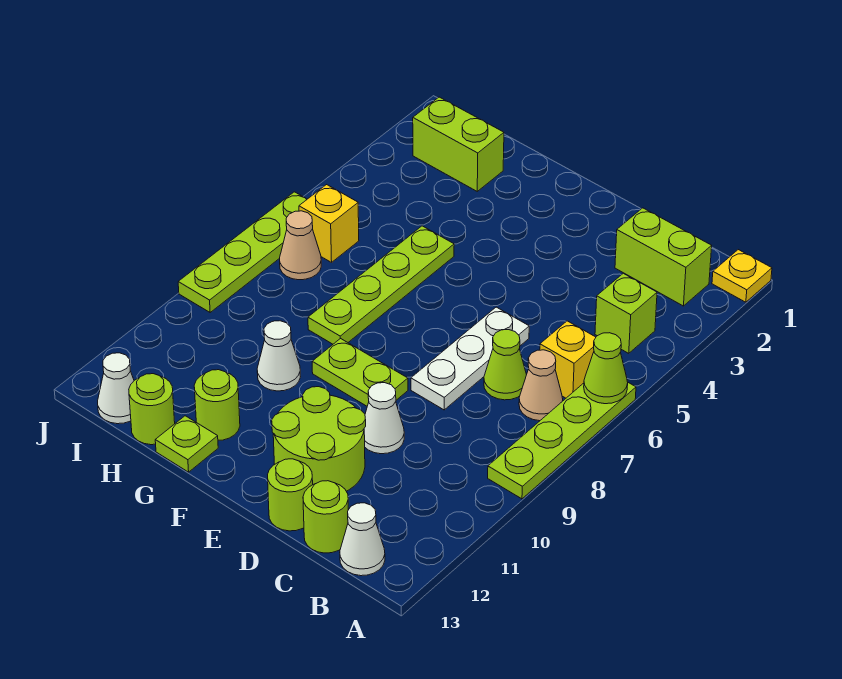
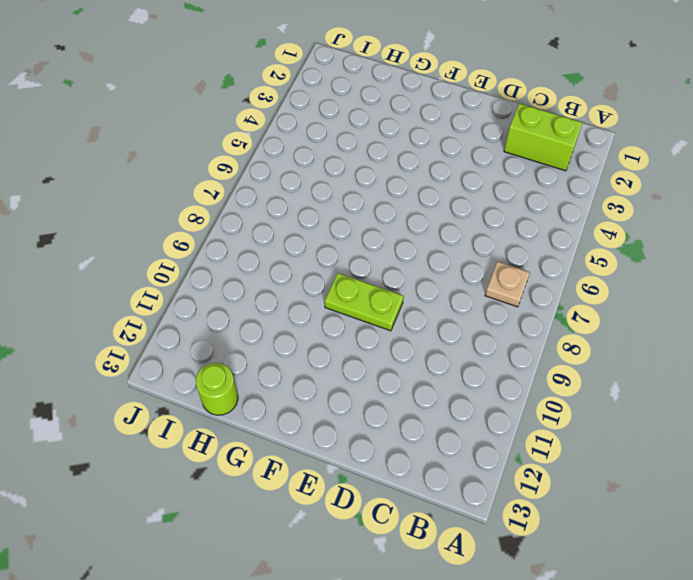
tan plate B7 level 1 -> tan cone B7 level 1
none -> yellow plate A1 level 1
none -> lime plate A6:A9 level 1
none -> lime brick B4 level 1

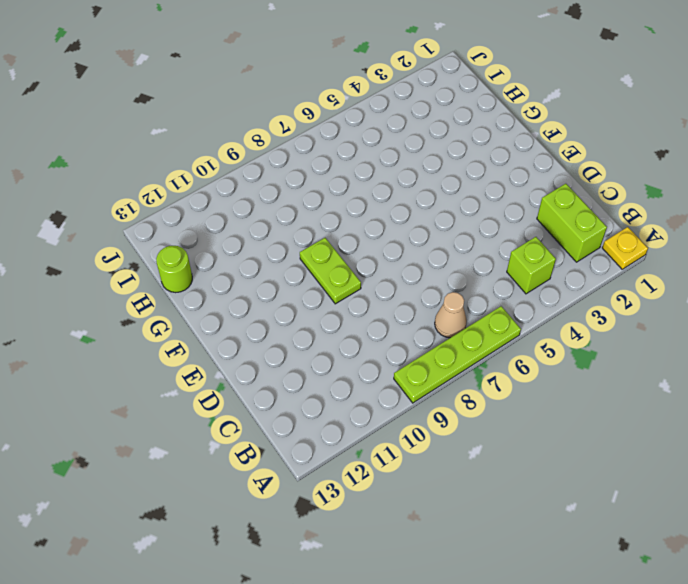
none -> yellow brick B6 level 1
none -> white cone B13 level 1
none -> lime cone C7 level 1

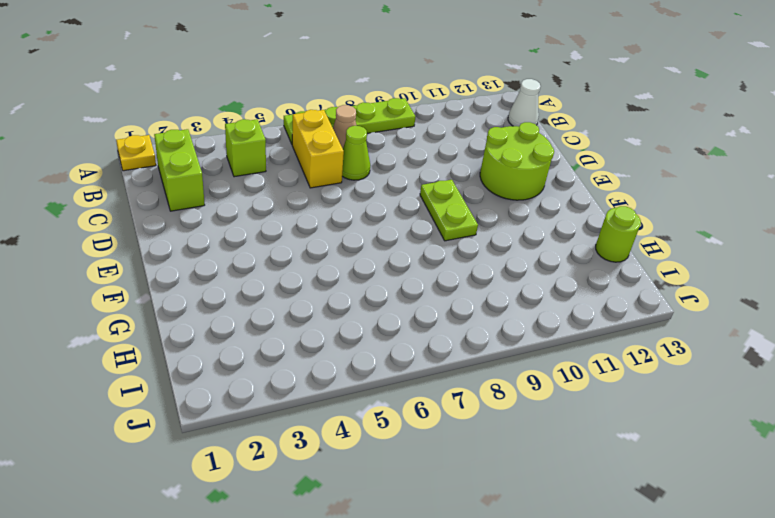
yellow brick B6:C6 level 1 -> yellow brick B6 level 1
none -> lime round brick C13 level 1
none -> white plate D6:D8 level 1
none -> white cone D10 level 1

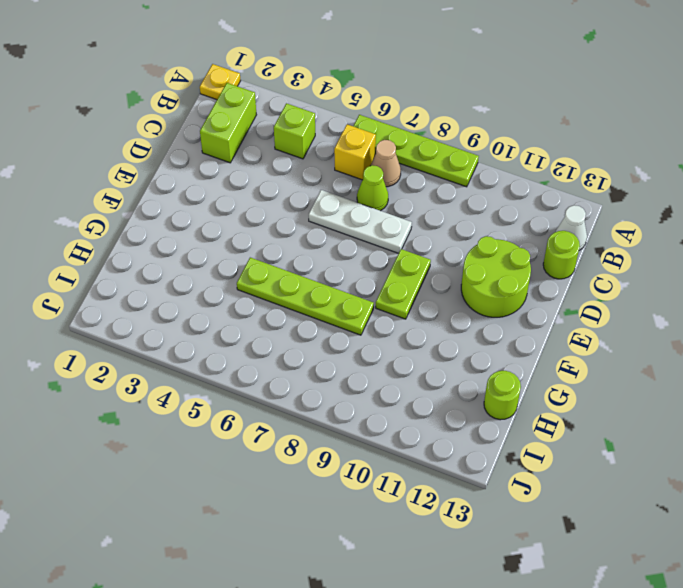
none -> white cone D10 level 1
none -> lime round brick D13 level 1
none -> white cone G10 level 1

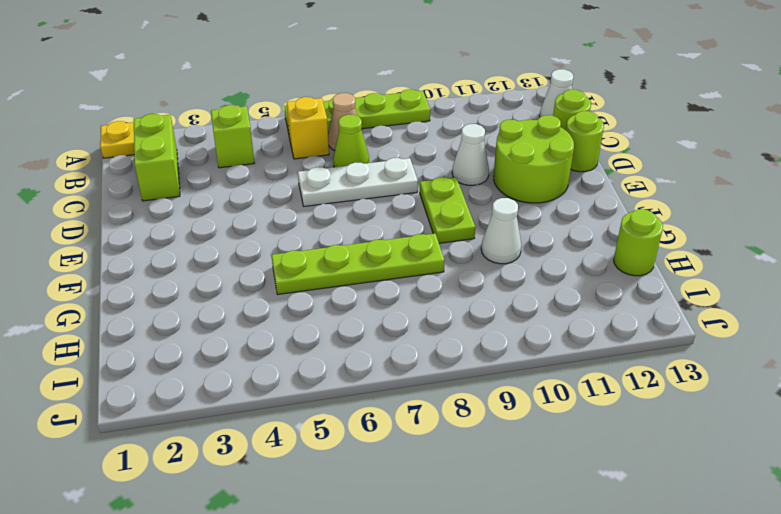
none -> lime round brick G12 level 1
none -> lime plate G13 level 1
none -> lime brick H2:I2 level 1

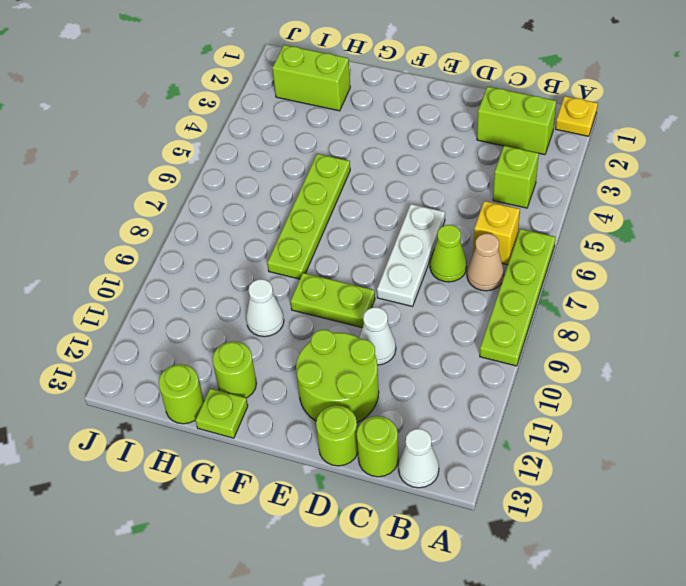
none -> yellow brick I6 level 1
none -> tan cone I7 level 1
none -> white cone I13 level 1

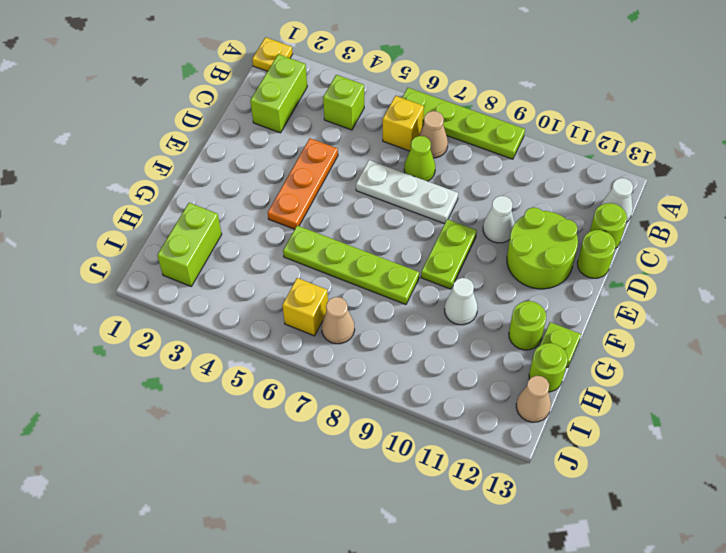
orange plate D4:F4 level 1 -> none
tan cone I13 level 1 -> white cone I13 level 1
none -> lime plate J6:J9 level 1
none -> lime cone A6 level 2

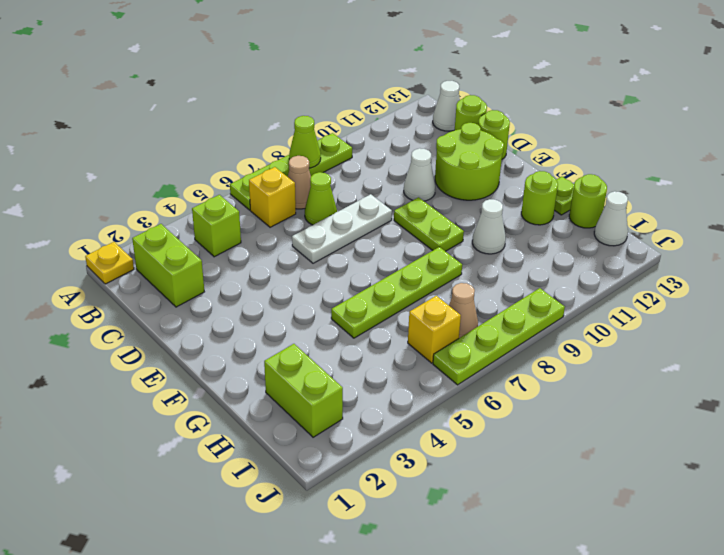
lime cone A8 level 2 -> lime cone A6 level 2

